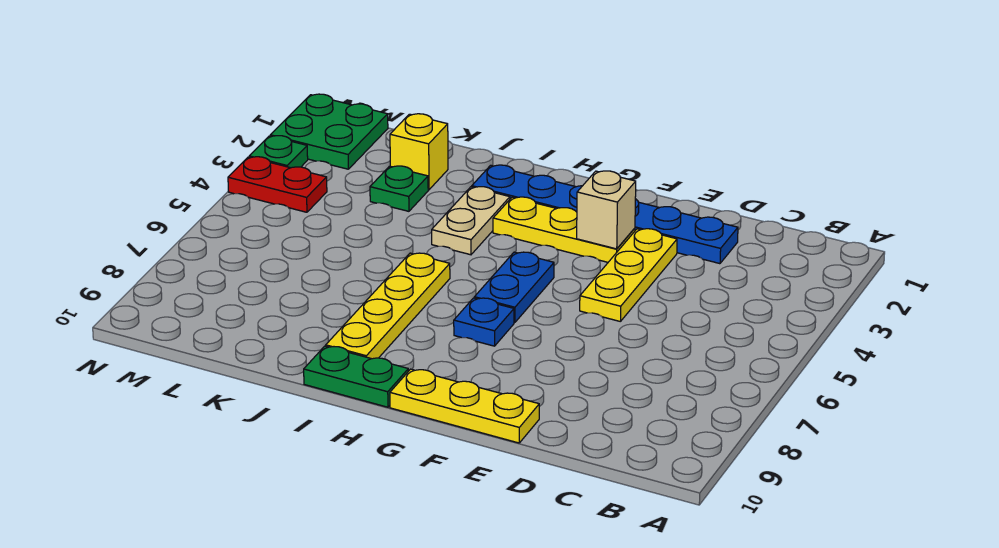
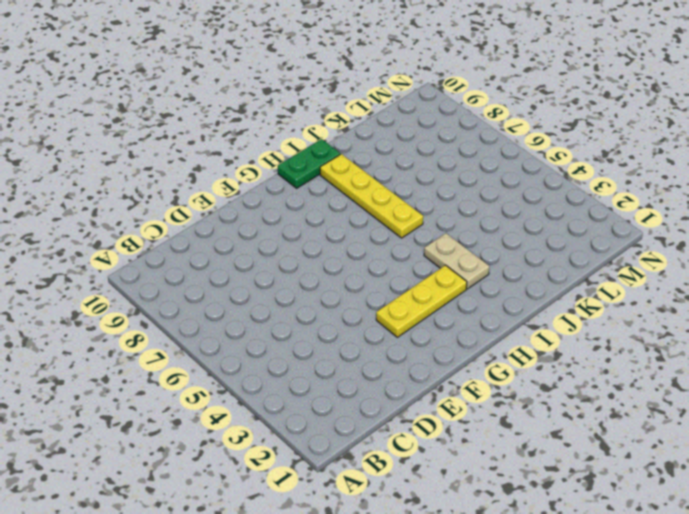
none -> blue plate D2:I2 level 1
none -> yellow plate E3:E5 level 1
none -> yellow plate E10:G10 level 1

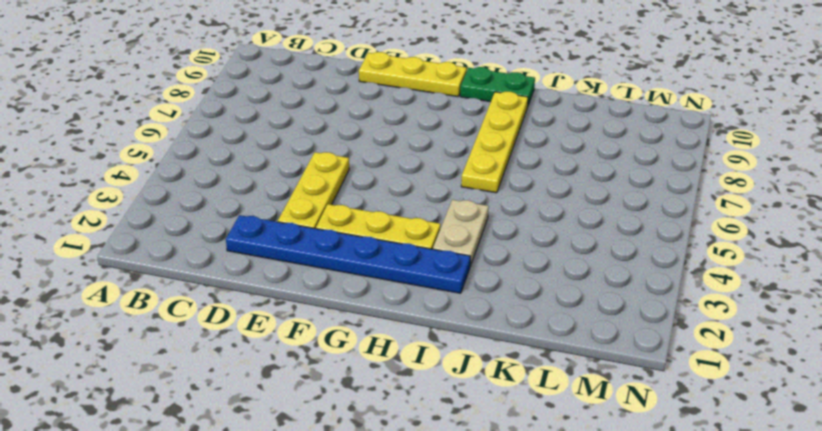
none -> blue plate G5:G6 level 1
none -> blue plate G7 level 1
none -> yellow brick K2 level 1

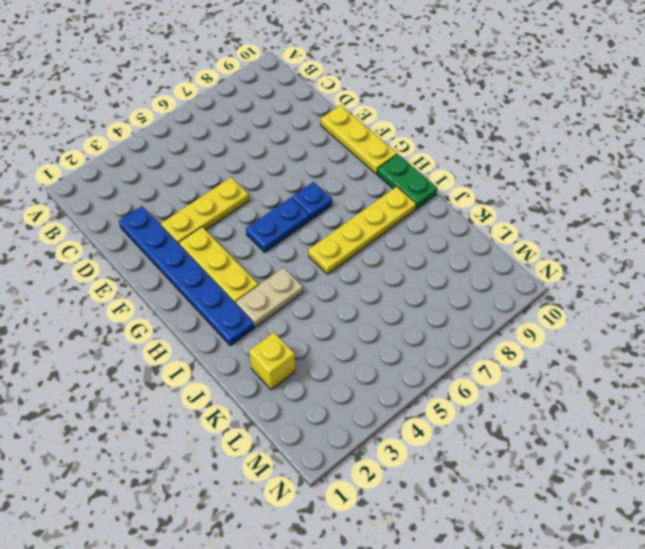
none -> green plate K3 level 1
none -> green plate M1:N2 level 1
none -> red plate M4:N4 level 1

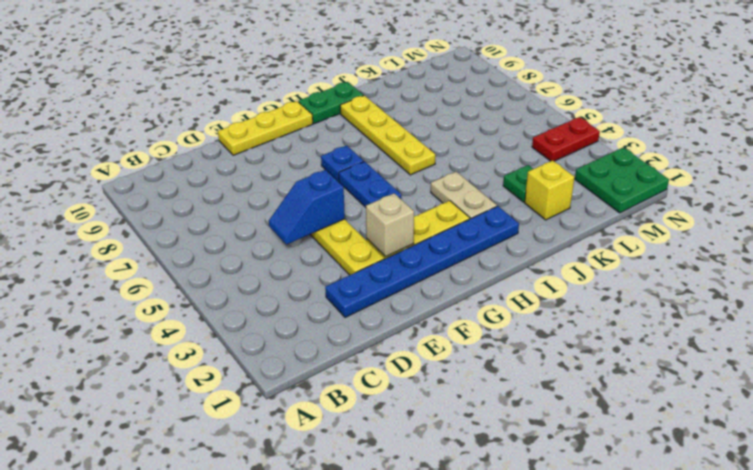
blue slope D5:E5 level 2 top E -> none
none -> green plate N3 level 1

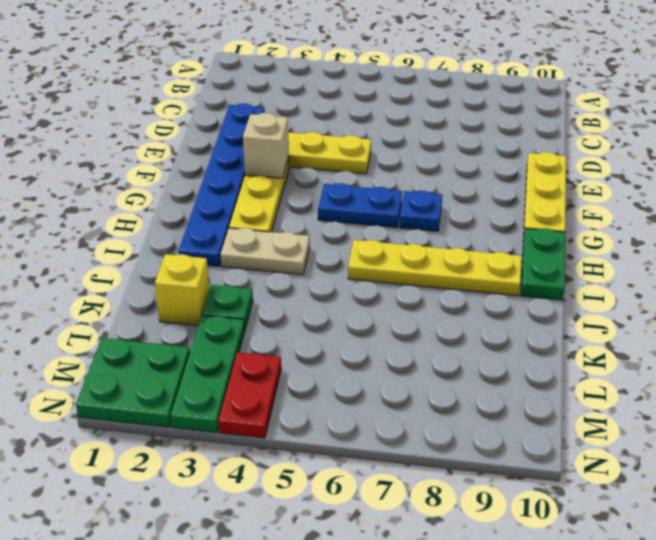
green plate L3:N3 level 1 -> green plate N3 level 1

